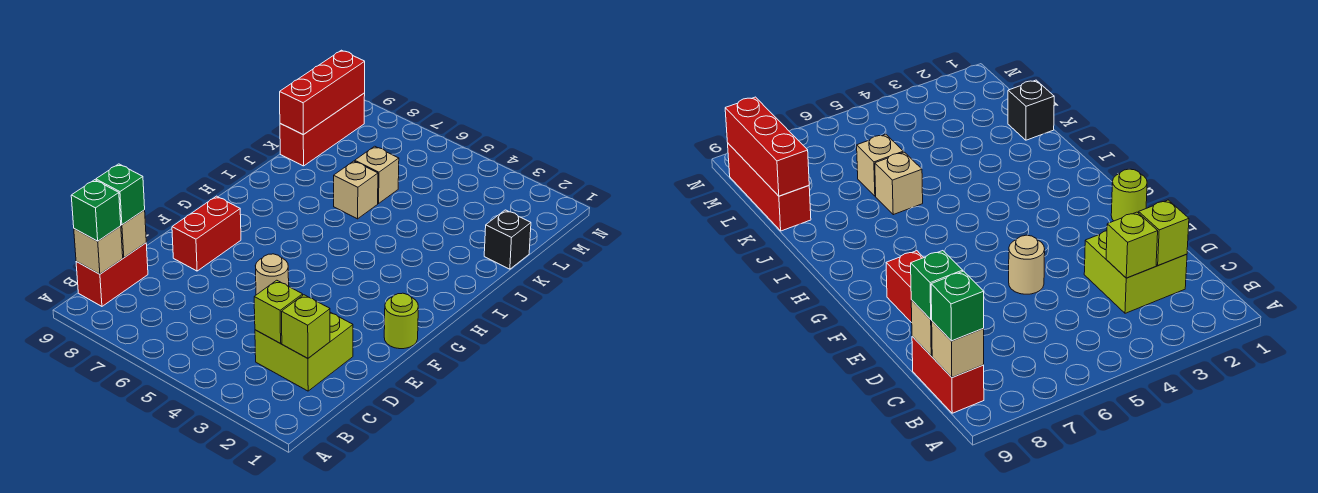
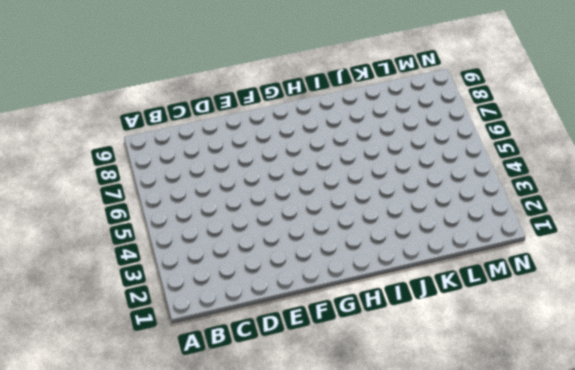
none -> red brick B9:C9 level 1
none -> lime brick C2:D3 level 1
none -> tan round brick E5 level 1

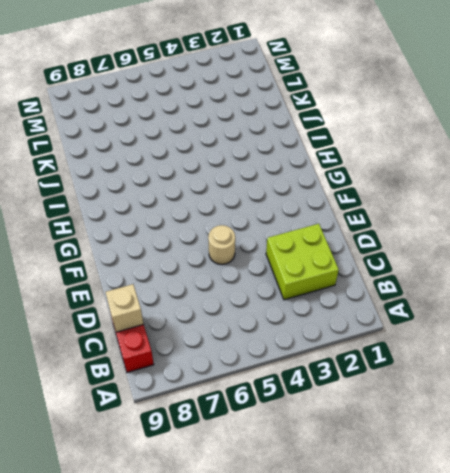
none -> red brick E8:F8 level 1
none -> lime round brick F1 level 1
none -> tan brick J6 level 1

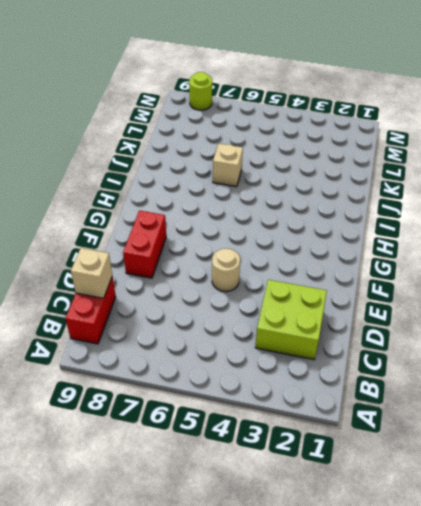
lime round brick N8 level 1 -> lime round brick F1 level 1
none -> black brick K1 level 1
none -> tan brick K6 level 1
none -> red brick K9:M9 level 1

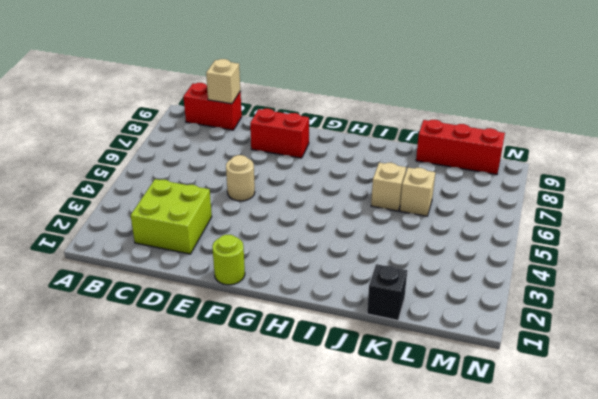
none -> tan brick B9 level 2
none -> lime brick C2 level 2
none -> lime brick C3 level 2

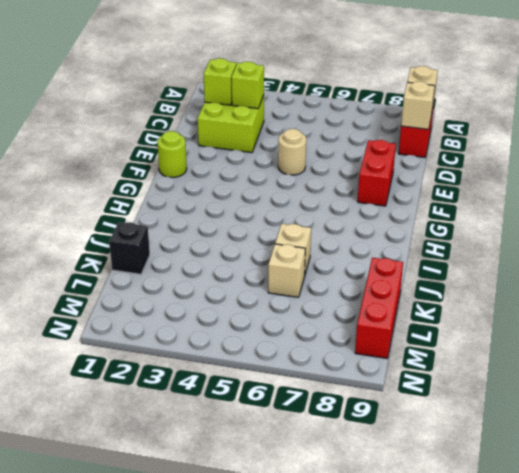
none -> red brick K9:M9 level 2
none -> green brick B9 level 3
none -> green brick C9 level 3

